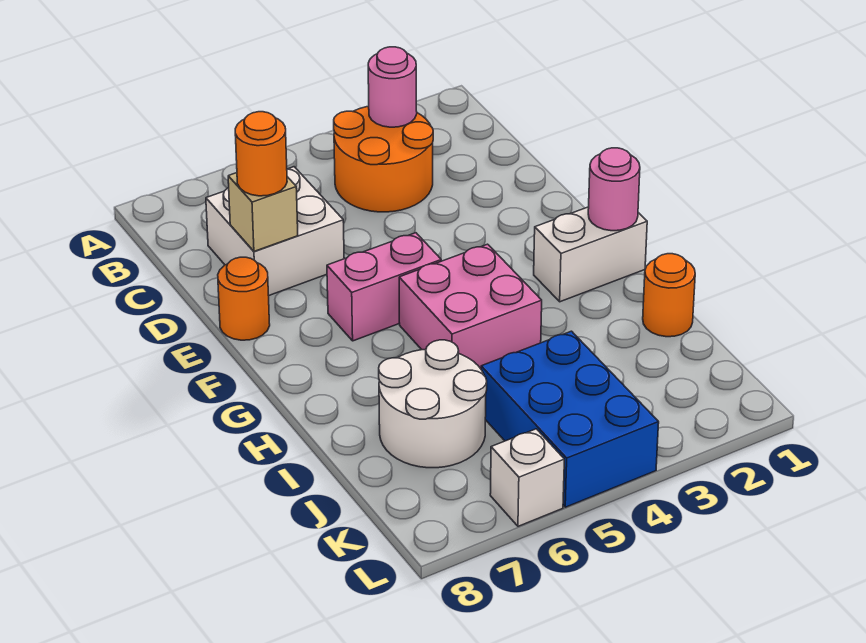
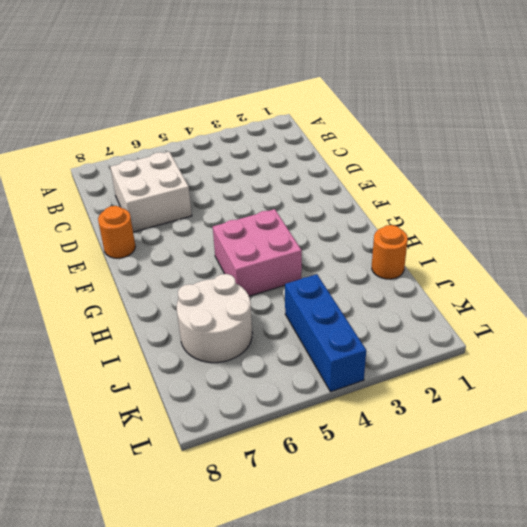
blue brick J4:L4 level 1 -> blue brick J4:L5 level 1
none -> orange round brick B3:C4 level 1
none -> pink brick F5:F6 level 1
none -> white brick G1:G2 level 1

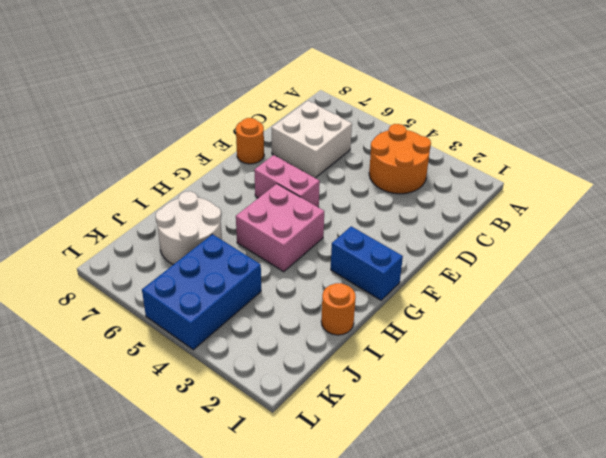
blue brick G1:G2 level 1 -> white brick G1:G2 level 1
none -> white brick L6 level 1
none -> pink round brick B3 level 2
none -> tan brick D7 level 2

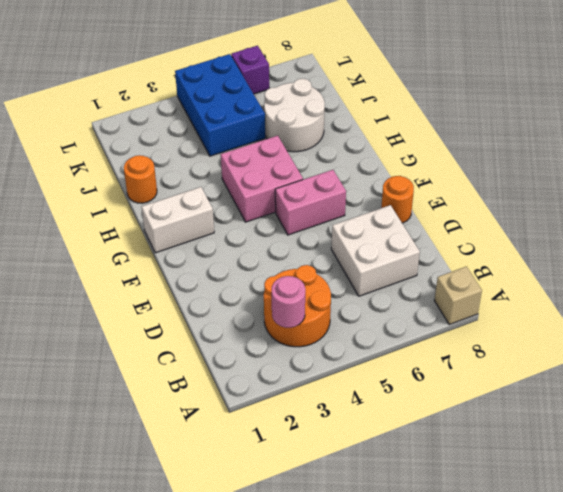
tan brick A8 level 1 -> tan brick D7 level 2
purple brick L6 level 1 -> white brick L6 level 1
none -> pink round brick G1 level 2
none -> orange round brick D7 level 3

